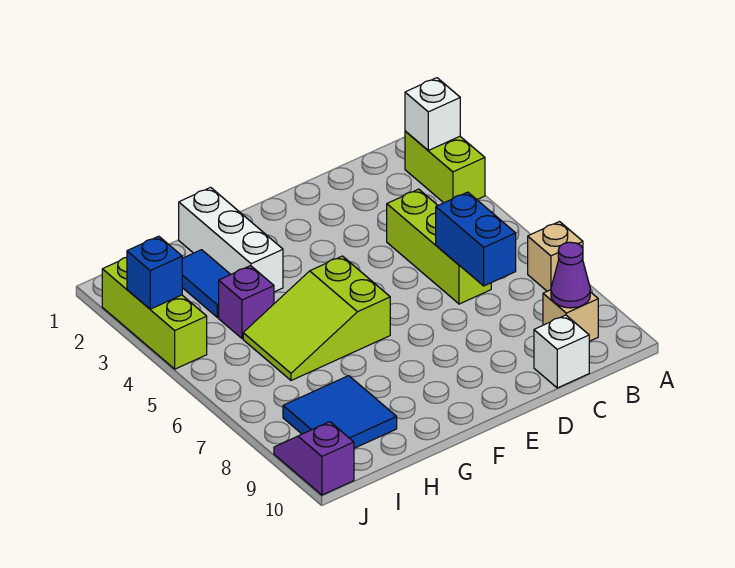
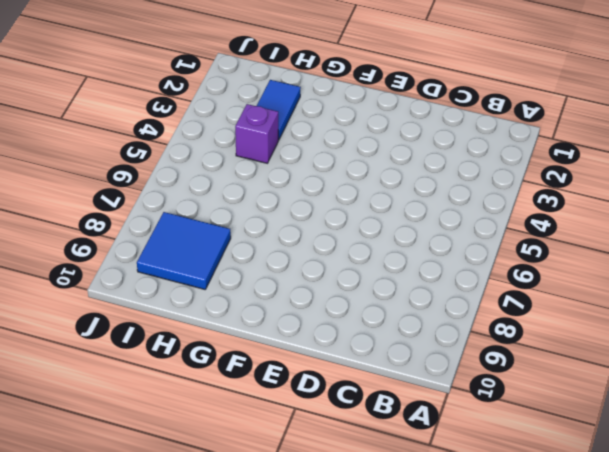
none -> lime brick A2:A3 level 1
none -> tan brick A7 level 1
none -> tan brick B9 level 1

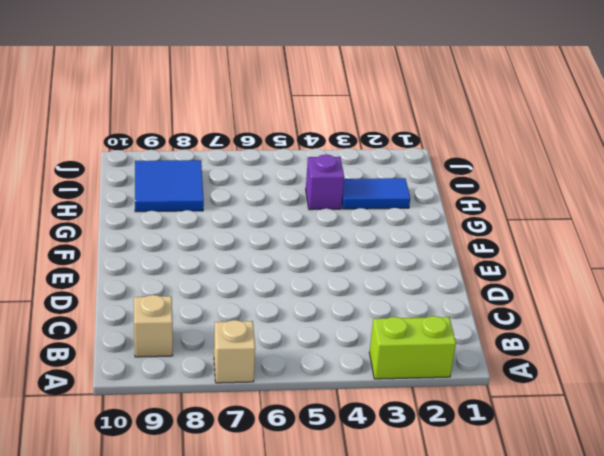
none -> lime brick C4:C6 level 1
none -> white brick C10 level 1
none -> lime slope F5:H6 level 1 top F

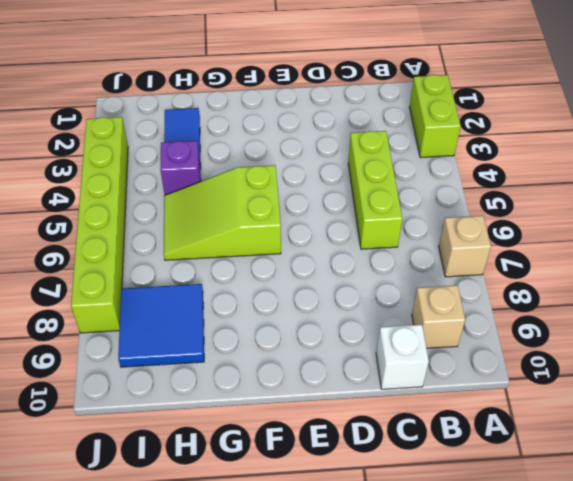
lime brick J3:J8 level 1 -> lime brick J2:J4 level 1
none -> white brick G1:G3 level 1
none -> purple slope J9:J10 level 1 top 10
none -> white brick A2 level 2

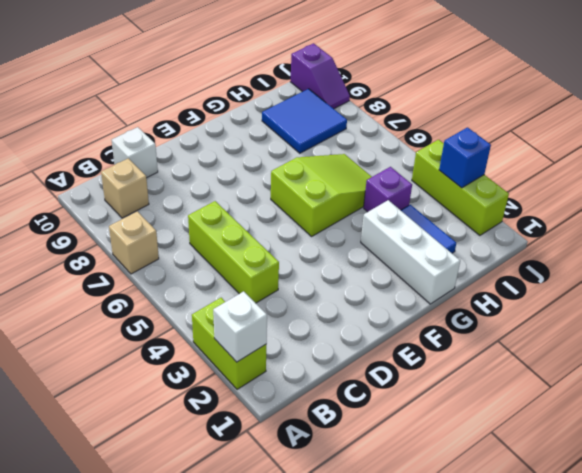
none -> purple cone B9 level 2
none -> blue brick C6:C7 level 2

